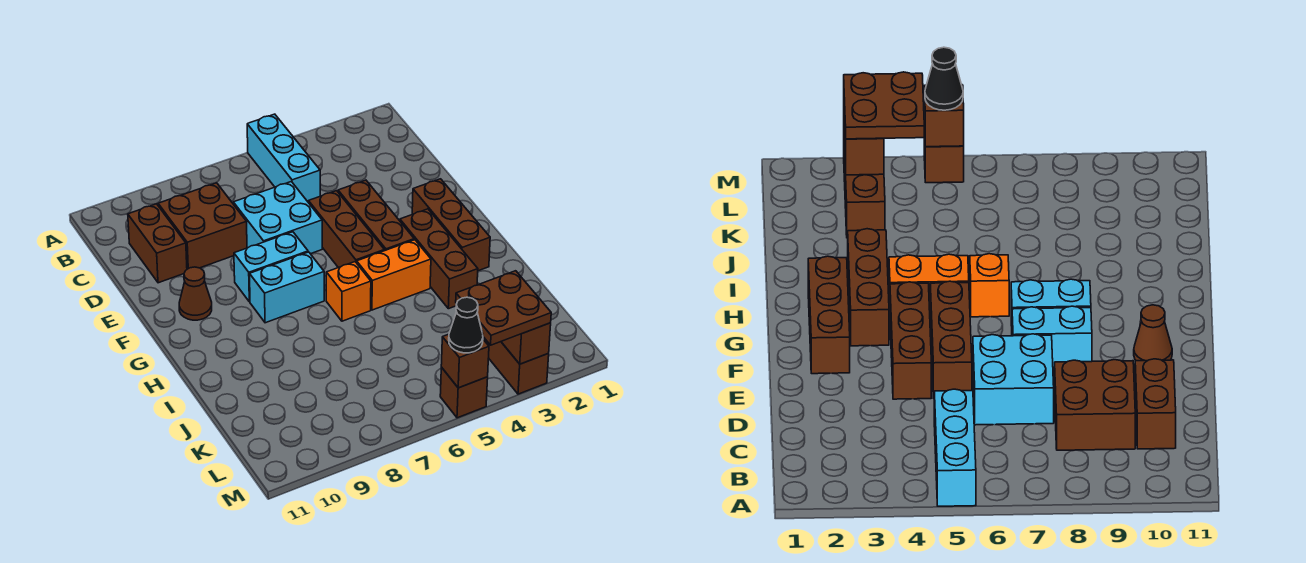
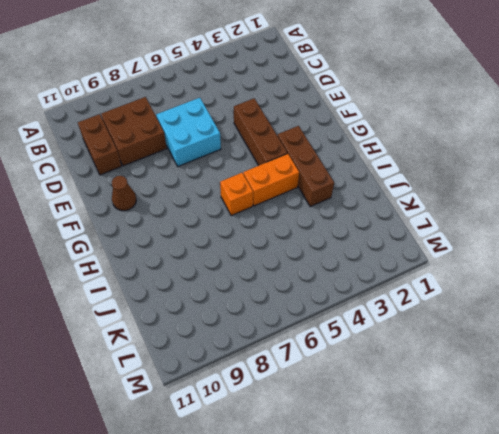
none -> cyan brick A5:C5 level 1
none -> brown brick E5:G5 level 1
none -> brown brick F2:H2 level 1

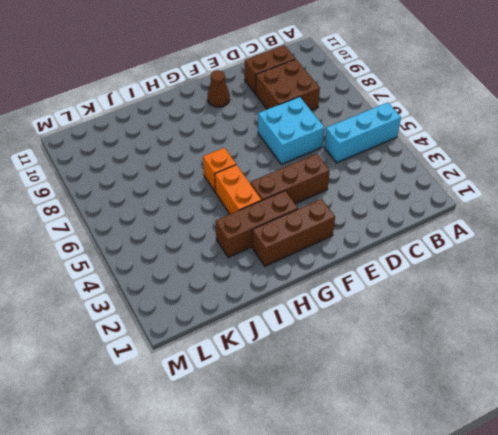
none -> brown brick E5:G5 level 1
none -> cyan brick F7:F8 level 1
none -> cyan brick G7:G8 level 1

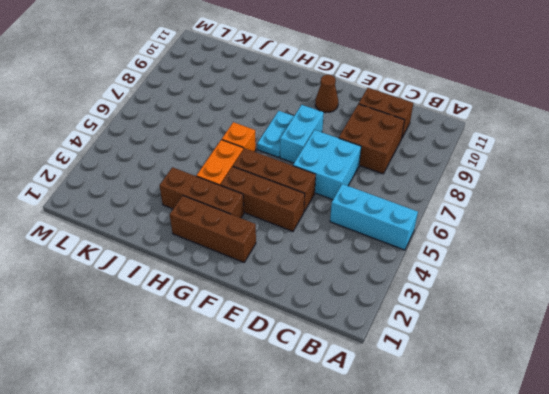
cyan plate G7:G8 level 1 -> cyan brick G7:G8 level 1
none -> brown brick K3:M3 level 1
none -> brown brick M5 level 1
none -> brown brick L3:M3 level 2

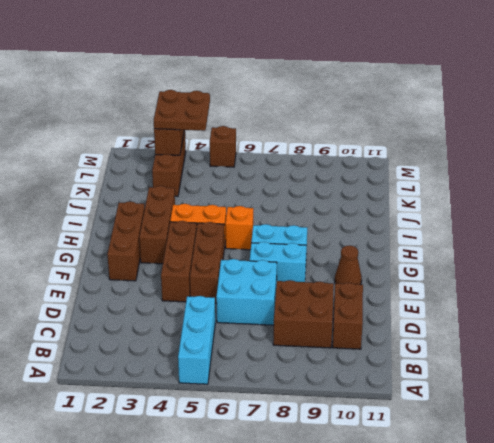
none -> brown brick M5 level 2
none -> black cone M5 level 3

